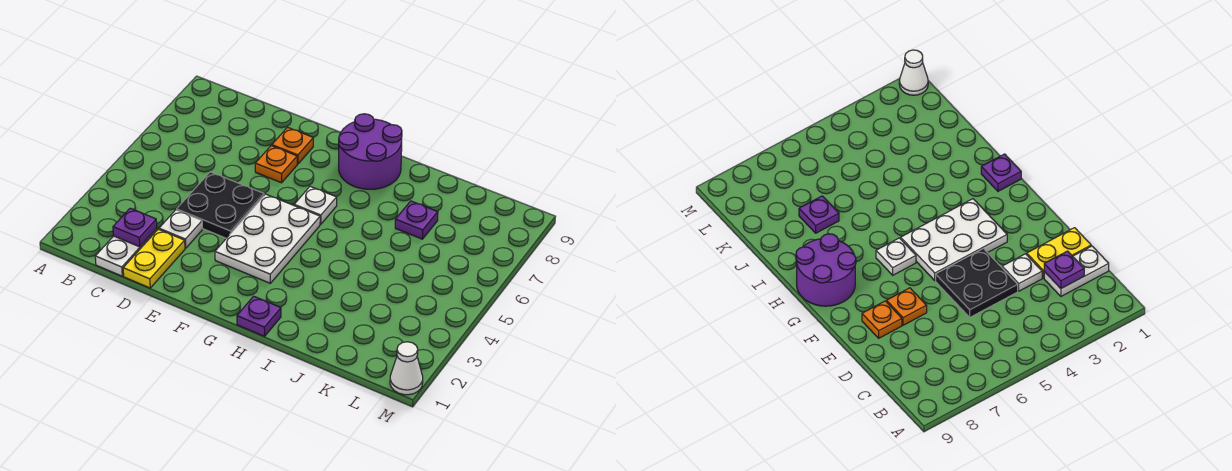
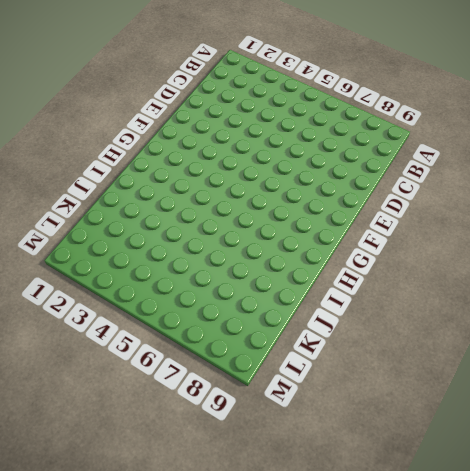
none -> white plate C1:C2 level 1
none -> yellow plate D1:D2 level 1
none -> white plate D3 level 1

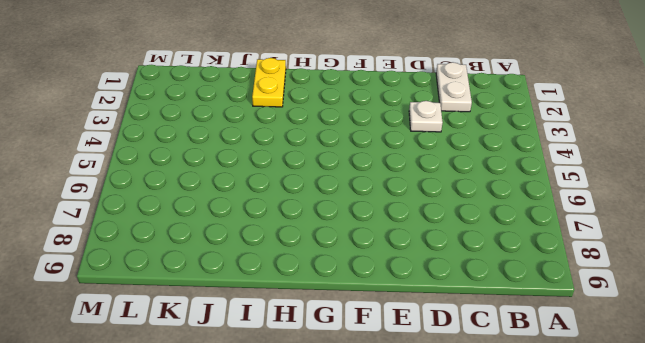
yellow plate I1:I2 level 1 -> yellow plate D1:D2 level 1
none -> black plate D4:E5 level 1
none -> orange plate E7 level 1
none -> orange plate E8 level 1

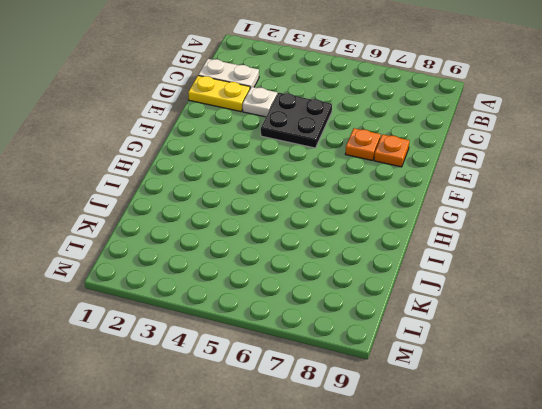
none -> white plate F3:G5 level 1
none -> white plate G6 level 1
none -> purple round brick G8:H9 level 1

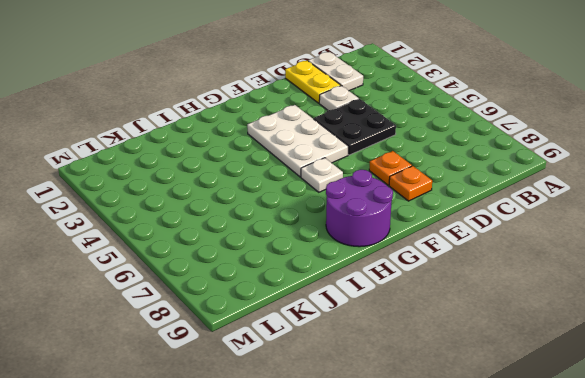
none -> purple plate H1 level 1
none -> purple plate J7 level 1
none -> white cone M1 level 1

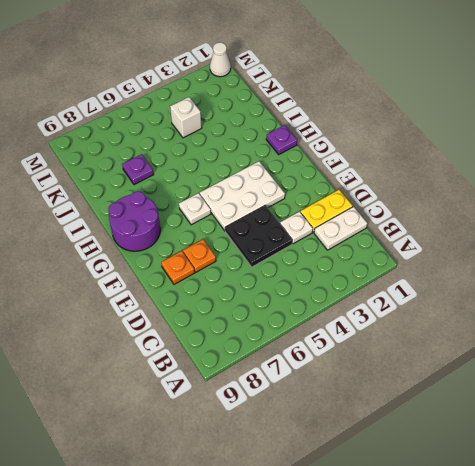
white brick K4 level 1 -> none
none -> purple plate C2 level 2

